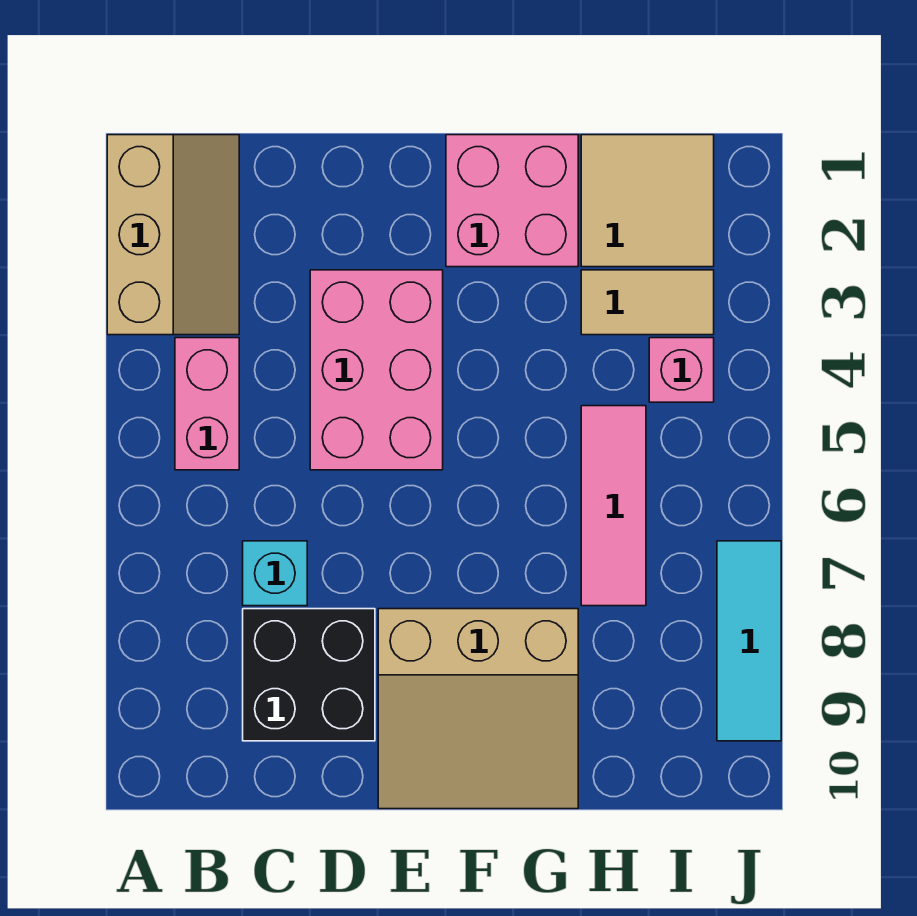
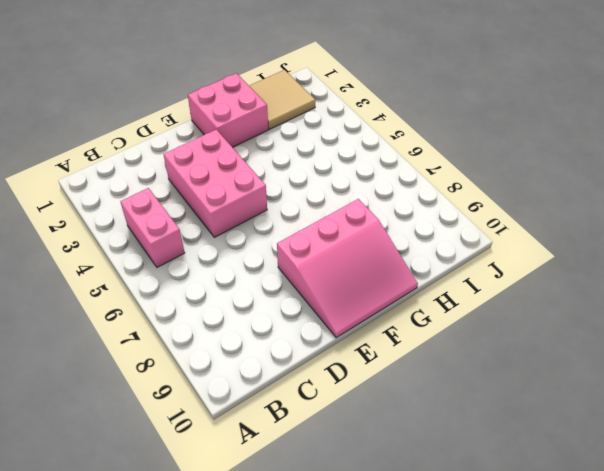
pink slope E8:G10 level 1 top 8 -> tan slope E8:G10 level 1 top 8
none -> tan slope A1:B3 level 1 top A
none -> cyan brick C7 level 1
none -> black brick C8:D9 level 1

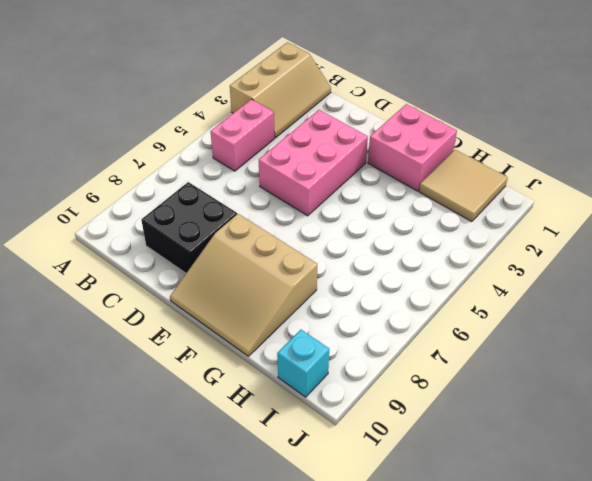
cyan brick I10 level 1 -> cyan brick C7 level 1
none -> tan tile H3:I3 level 1
none -> pink tile H5:H7 level 1
none -> pink brick I4 level 1

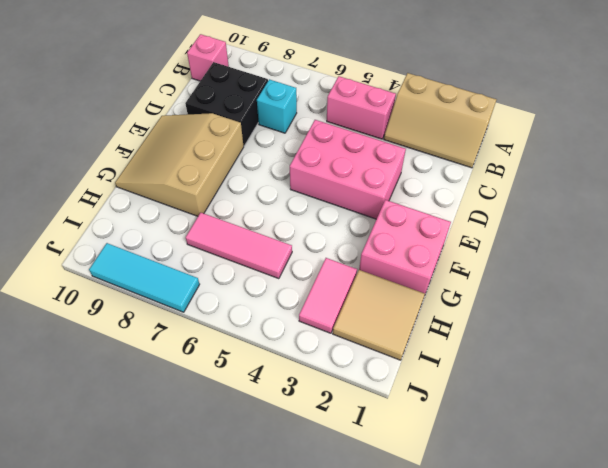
pink brick B10 level 1 -> pink brick I4 level 1
pink tile H3:I3 level 1 -> tan tile H3:I3 level 1

